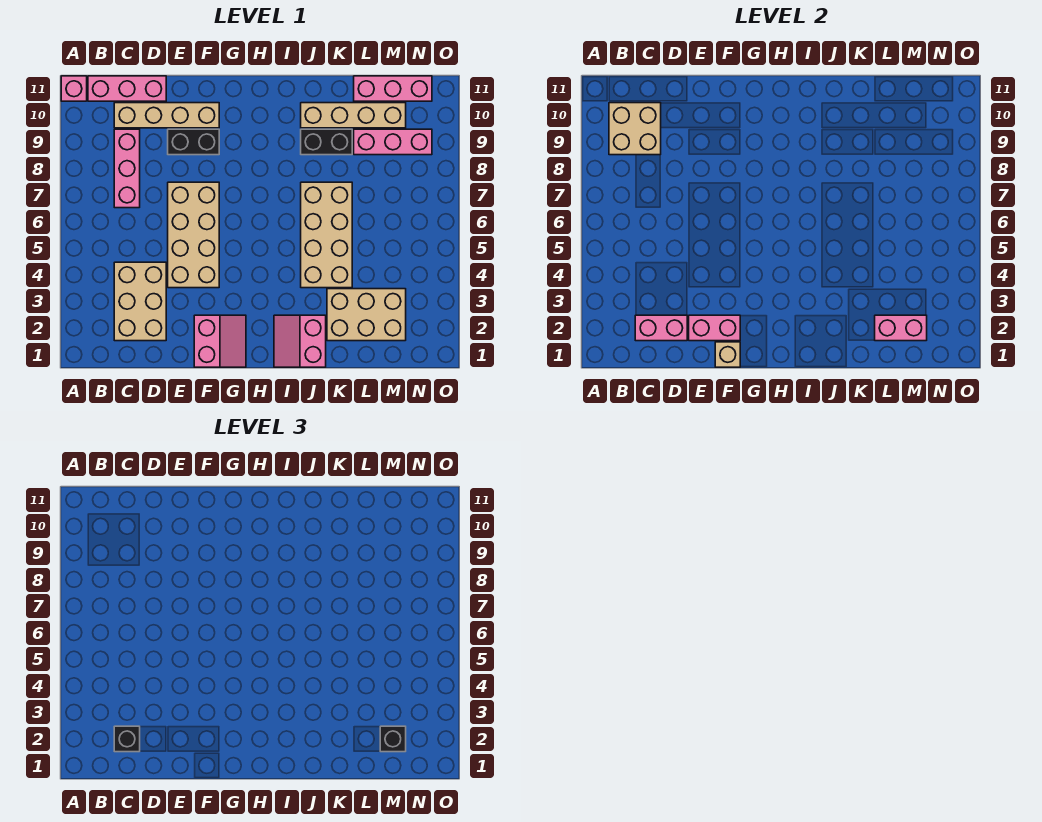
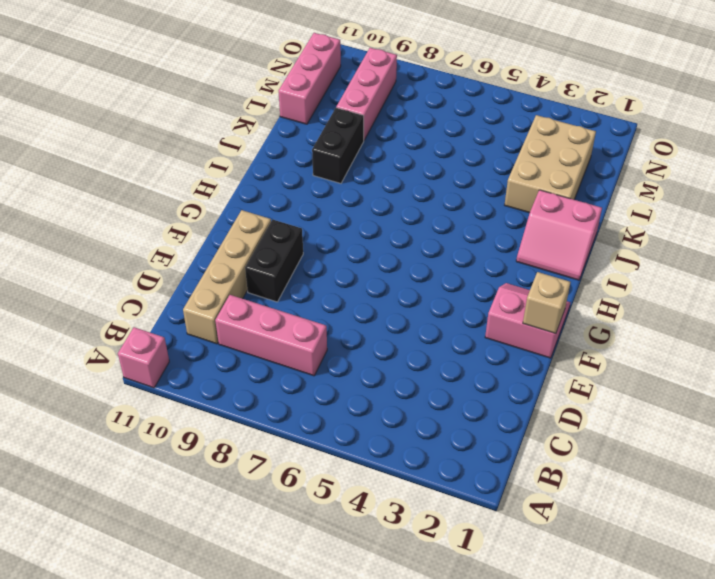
none -> pink brick B11:D11 level 1
none -> tan brick C2:D4 level 1
none -> tan brick E4:F7 level 1

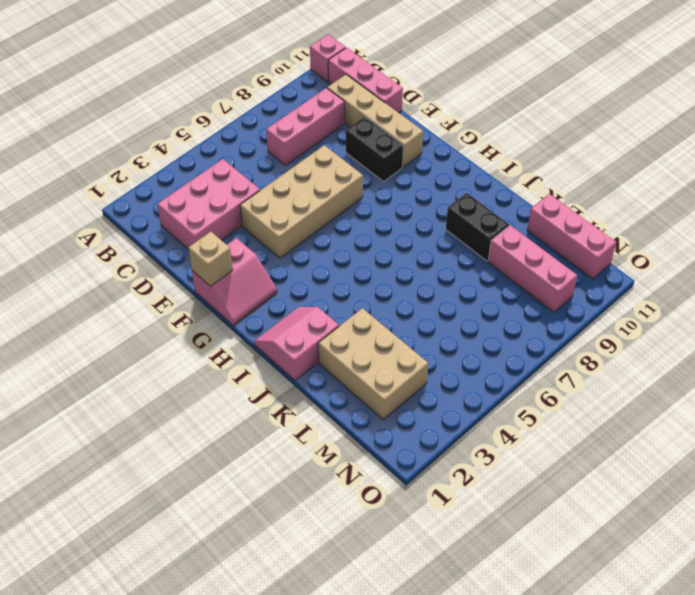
pink brick C2:D4 level 1 -> tan brick C2:D4 level 1
none -> tan brick J4:K7 level 1
none -> tan brick J10:M10 level 1
none -> tan brick B9:C10 level 2

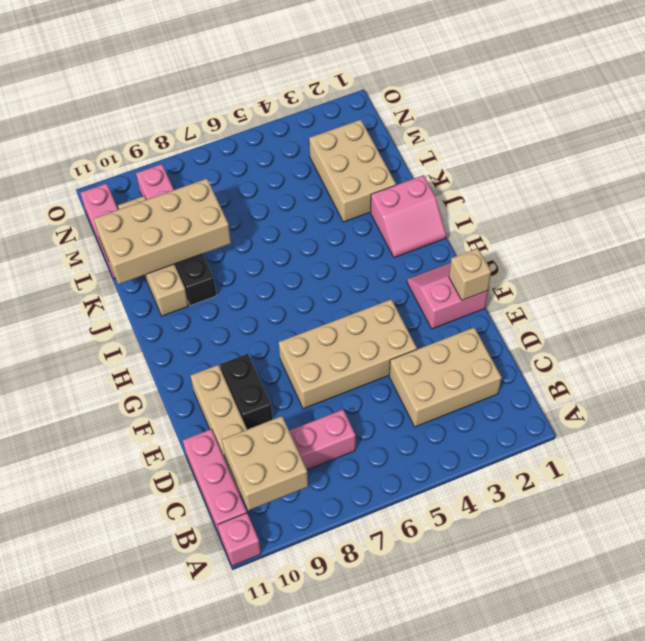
tan brick K8:L11 level 2 -> tan brick J4:K7 level 1
none -> pink brick C2:D2 level 2
none -> pink brick E2:F2 level 2
none -> pink brick L2:M2 level 2

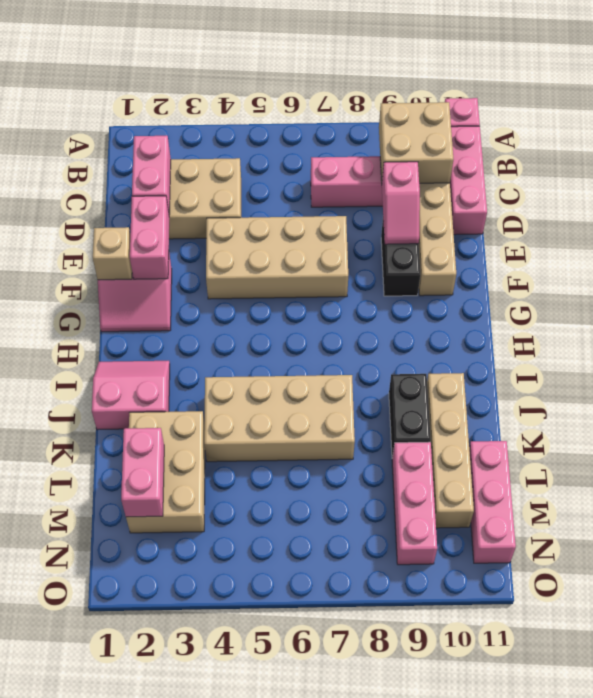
pink slope D9:E9 level 2 top D -> none
none -> black brick C2 level 3
none -> black brick M2 level 3

